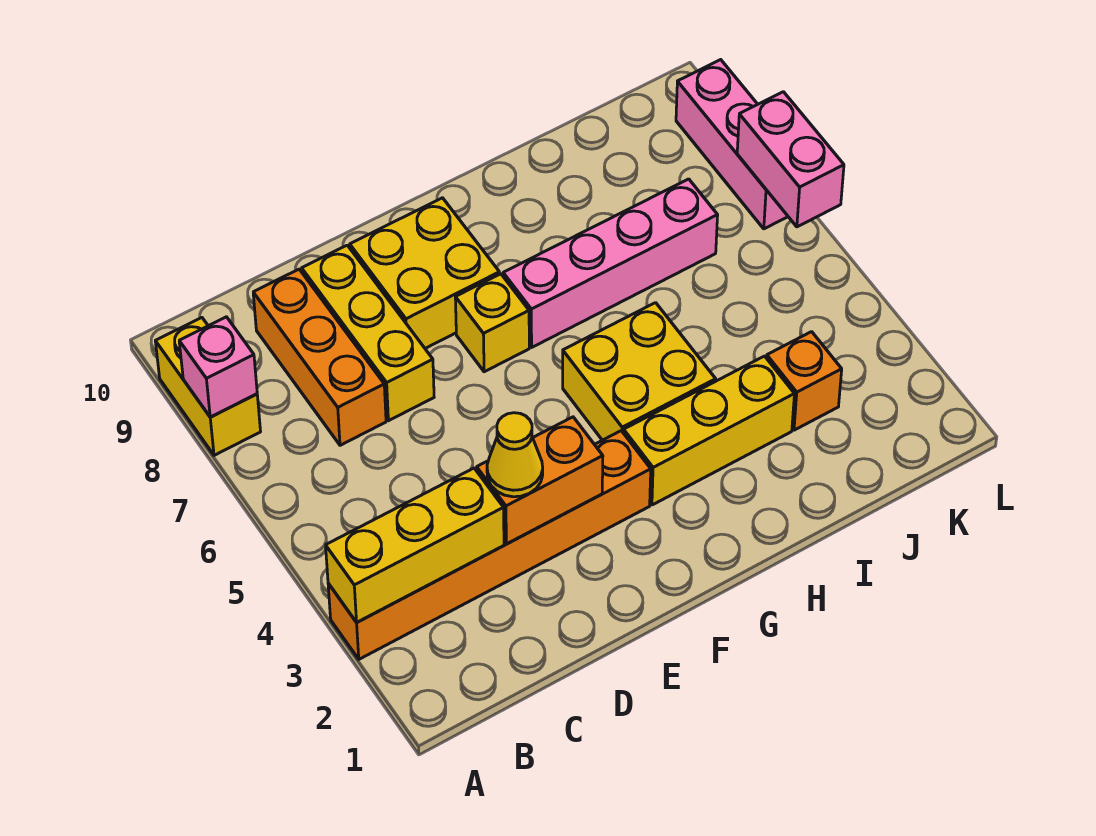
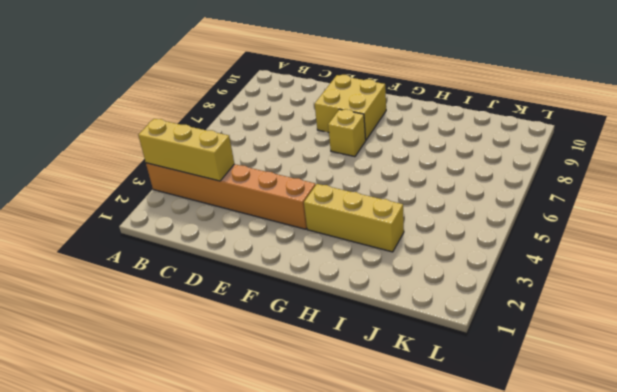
none -> yellow brick A8:A9 level 1
none -> orange brick C7:C9 level 1
none -> yellow brick D7:D9 level 1

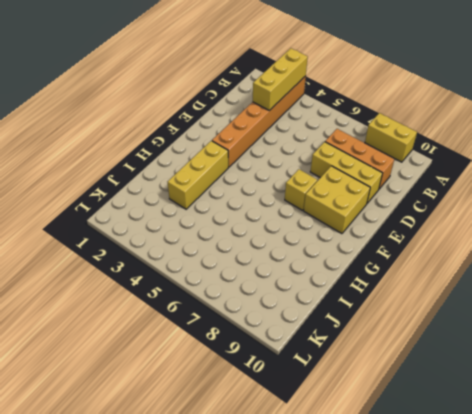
none -> yellow brick G4:H5 level 1
none -> pink brick G7:J7 level 1
none -> orange brick J3 level 1

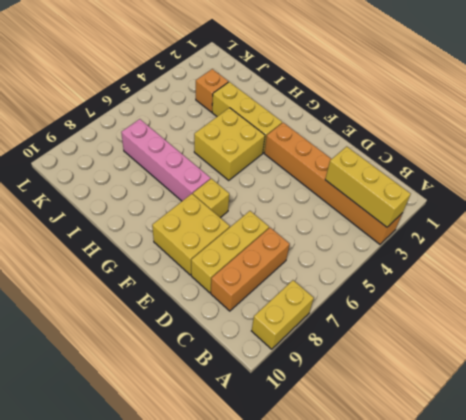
none -> pink brick L7:L9 level 1
none -> pink brick A8 level 2
none -> orange brick D3:E3 level 2

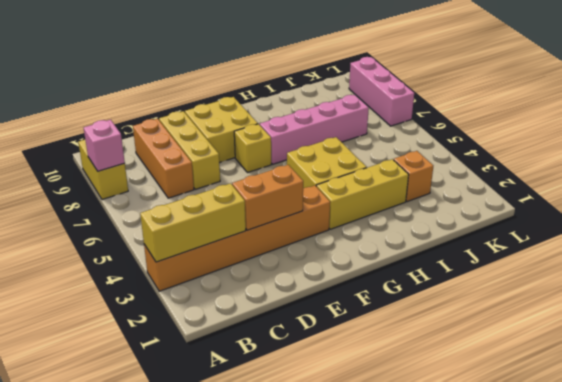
none -> pink brick L6:L7 level 2
none -> yellow cone D3 level 3

